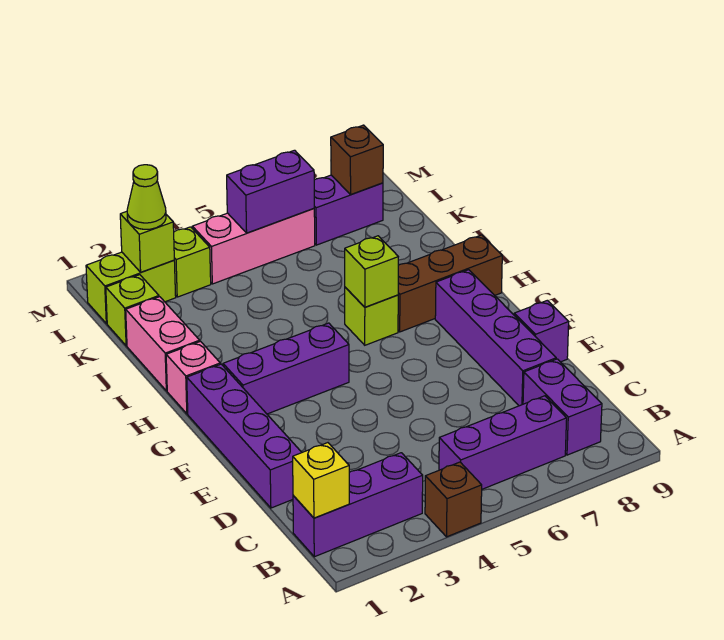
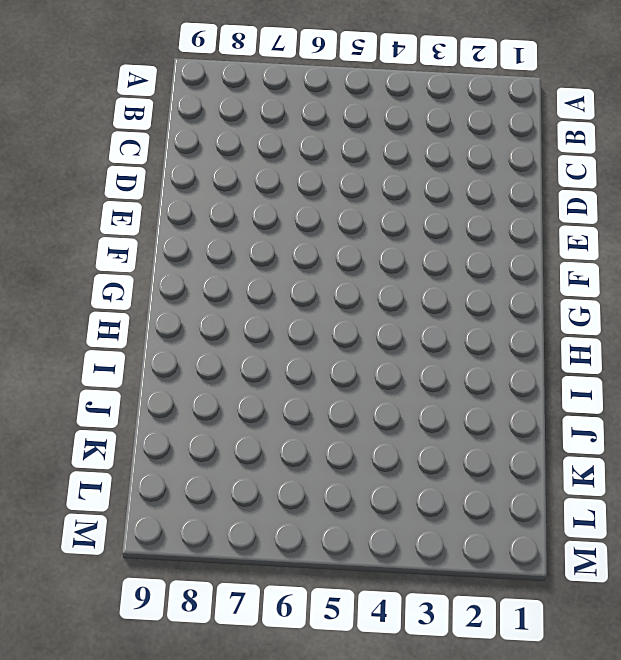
none -> brown brick A4 level 1
none -> purple brick B1:B3 level 1
none -> purple brick B5:B7 level 1

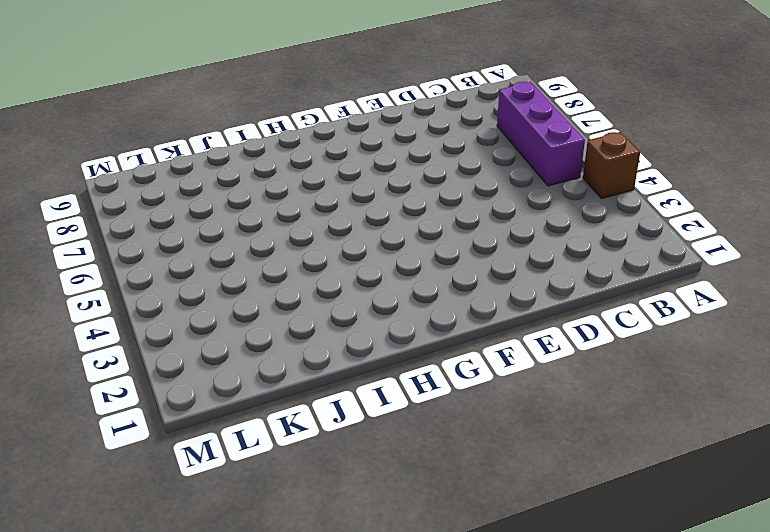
none -> purple brick B1:B3 level 1
none -> purple brick B8:C8 level 1
none -> purple brick D1:G1 level 1

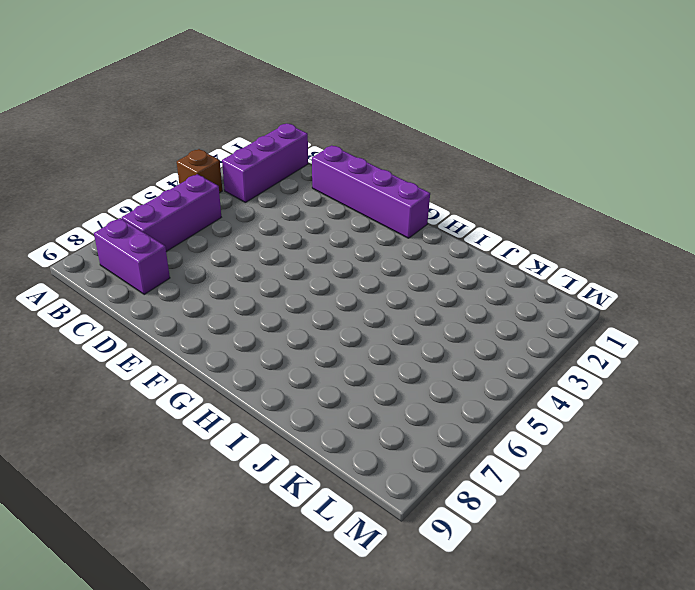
none -> purple brick D8:G8 level 1
none -> purple brick E9 level 1
none -> purple brick G2:G4 level 1

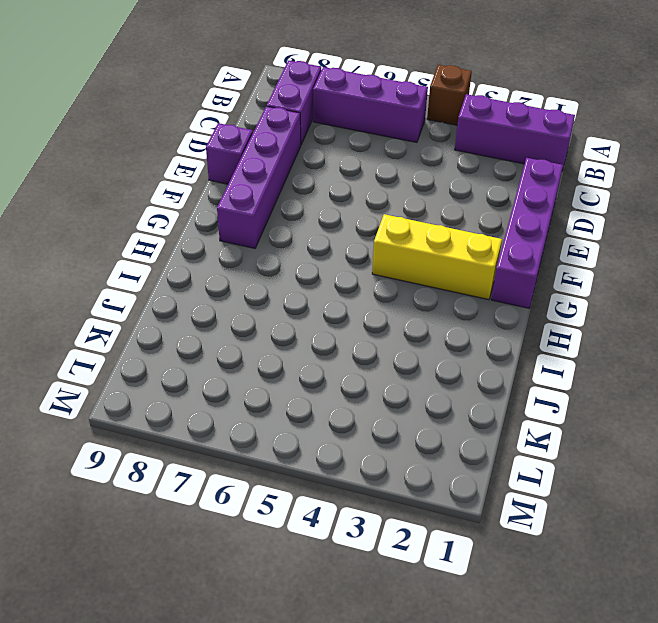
yellow brick G2:G4 level 1 -> purple brick G2:G4 level 1
none -> pink brick H1 level 1
none -> lime brick H6 level 1
none -> brown brick H7:H9 level 1

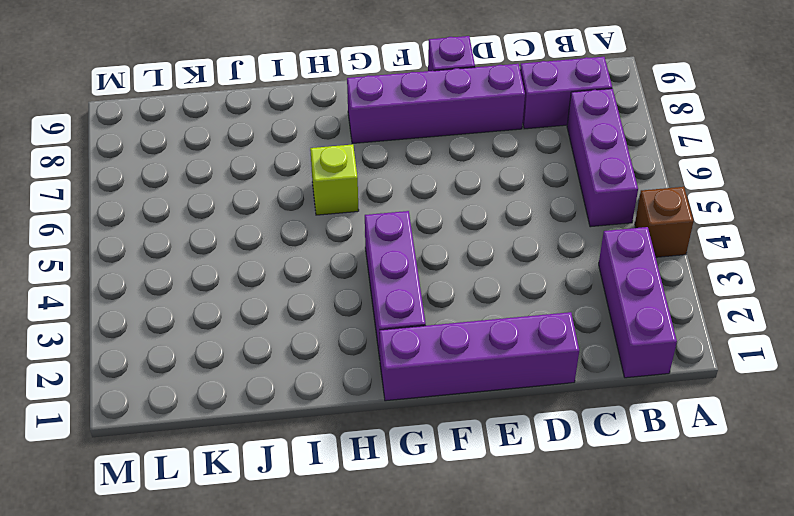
none -> pink brick H1 level 1
none -> brown brick H7:H9 level 1
none -> pink brick I1:J1 level 1

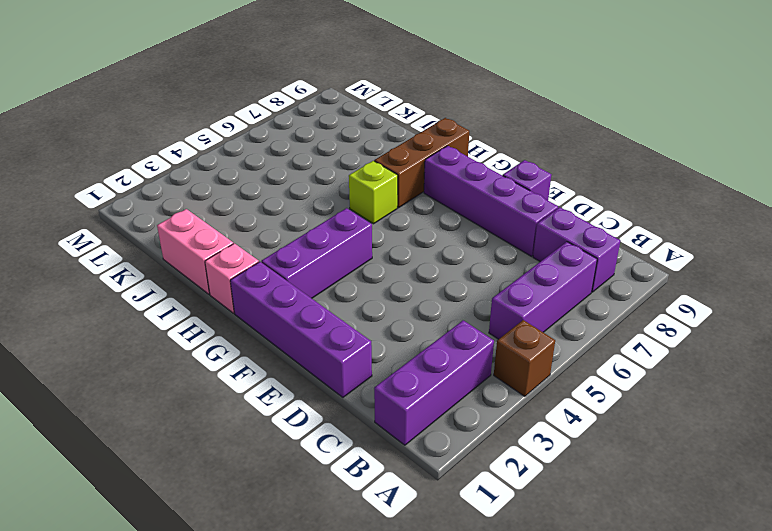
none -> lime brick K1 level 1
none -> lime brick L1:L2 level 1
none -> lime brick L3 level 1

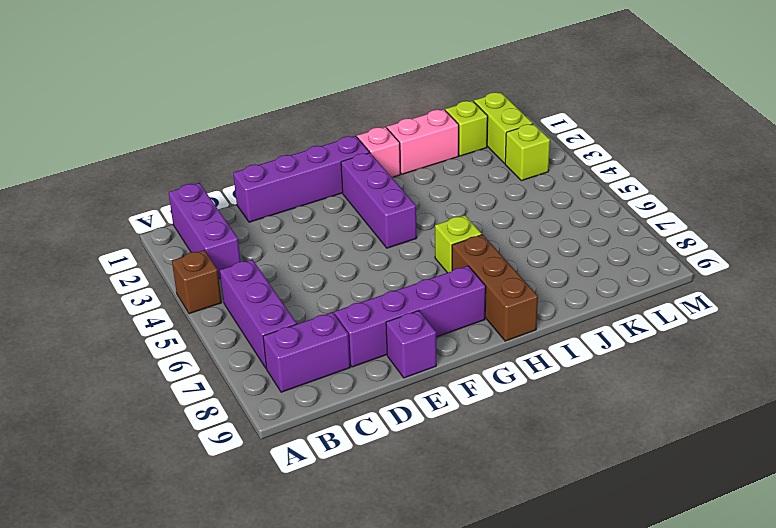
none -> pink brick L4:L6 level 1
none -> purple brick L7:L8 level 1
none -> yellow brick B1 level 2

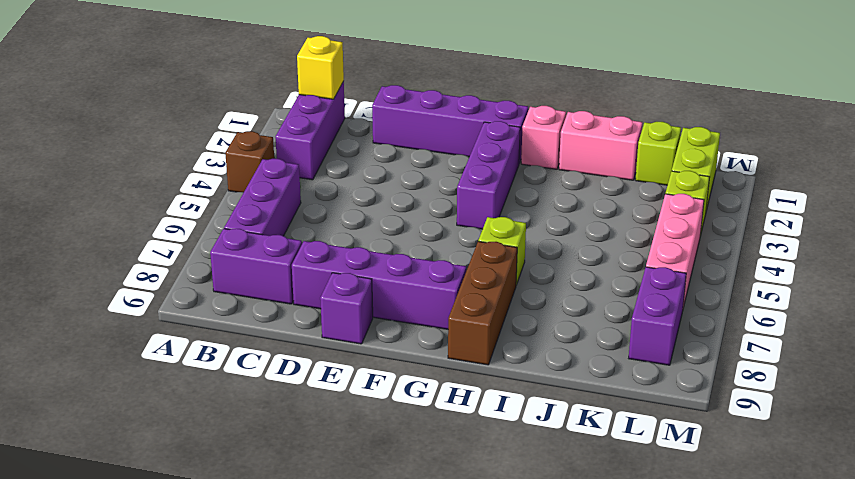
none -> lime brick H6 level 2
none -> lime brick L2 level 2
none -> purple brick L5:L6 level 2

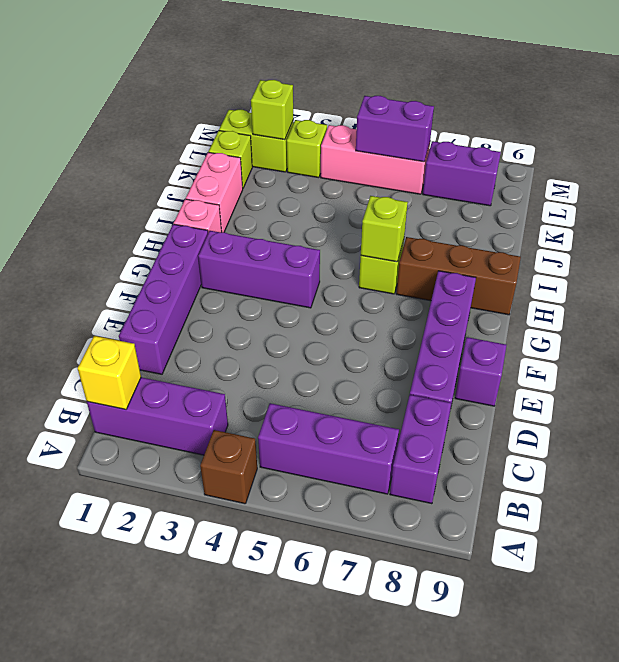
none -> brown brick L8 level 2
none -> lime cone L2 level 3

